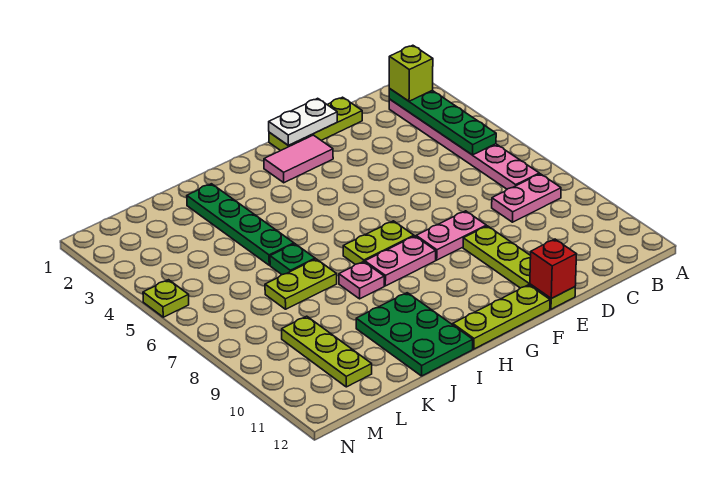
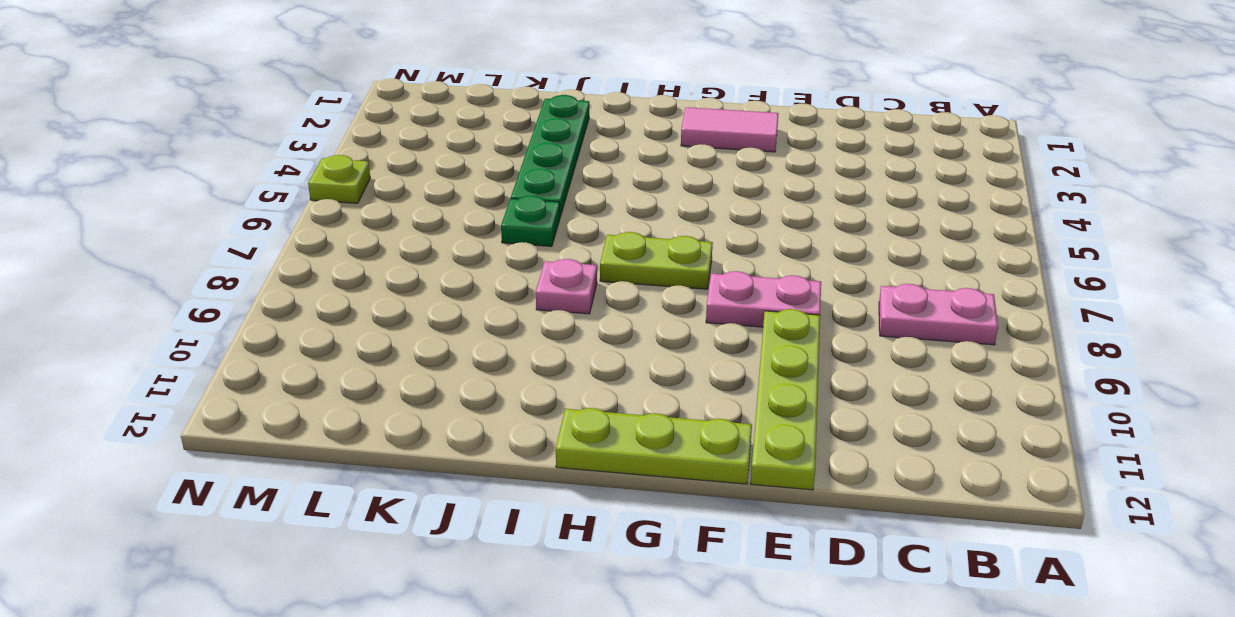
none -> pink plate B2:B7 level 1
none -> lime plate D1:F1 level 1
none -> pink plate G8:H8 level 1

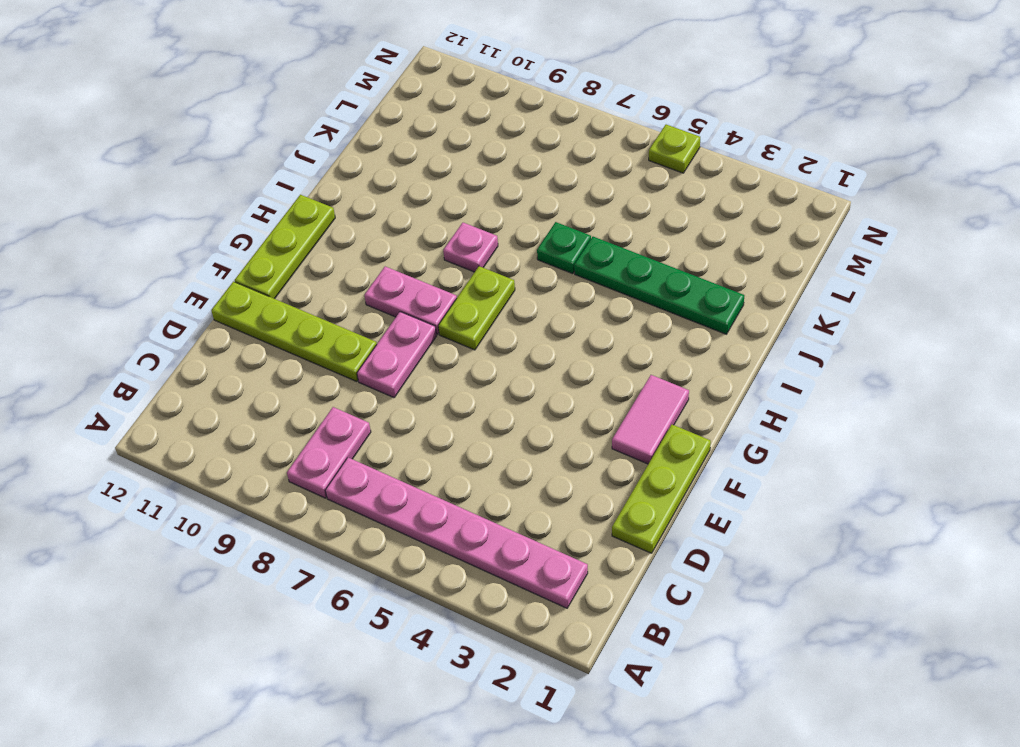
pink plate G8:G9 level 1 -> pink plate G8:H8 level 1
none -> green plate I10:J12 level 1
none -> lime plate J7:K7 level 1
none -> lime plate L9:L11 level 1

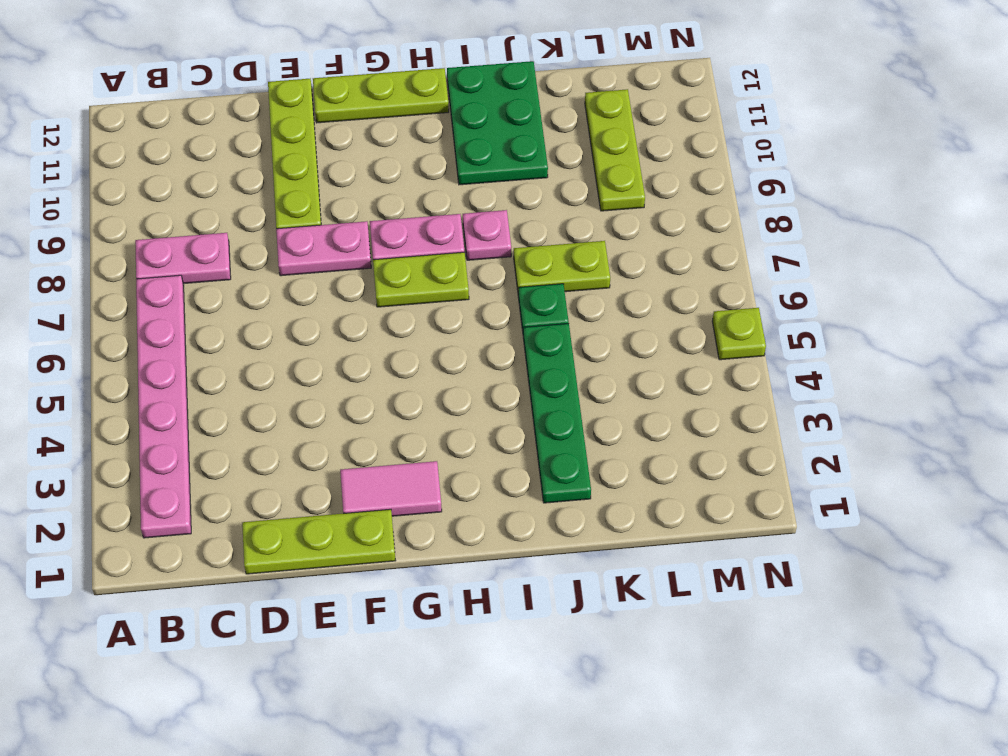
none -> green plate B2:B5 level 2
none -> white plate E1:F1 level 2
none -> red brick E12 level 2

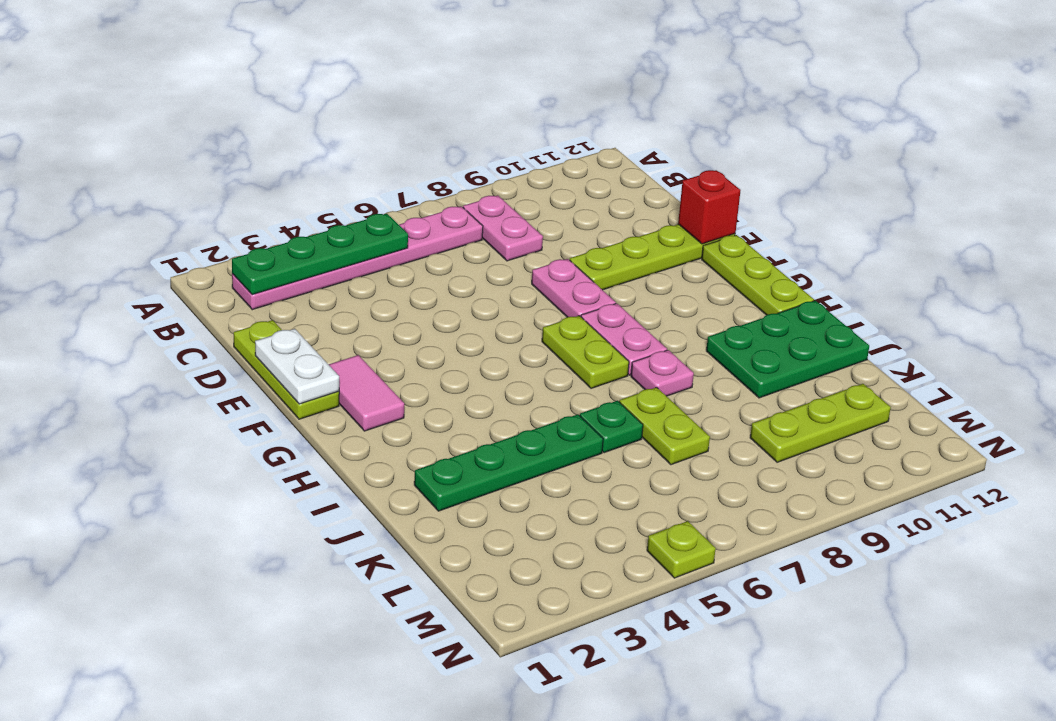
none -> lime brick B2 level 3

